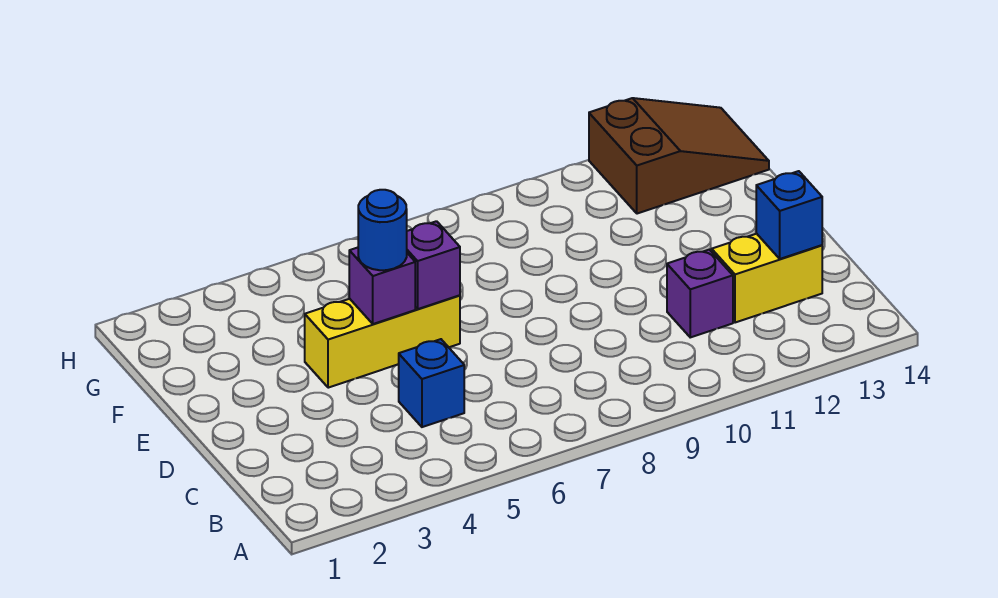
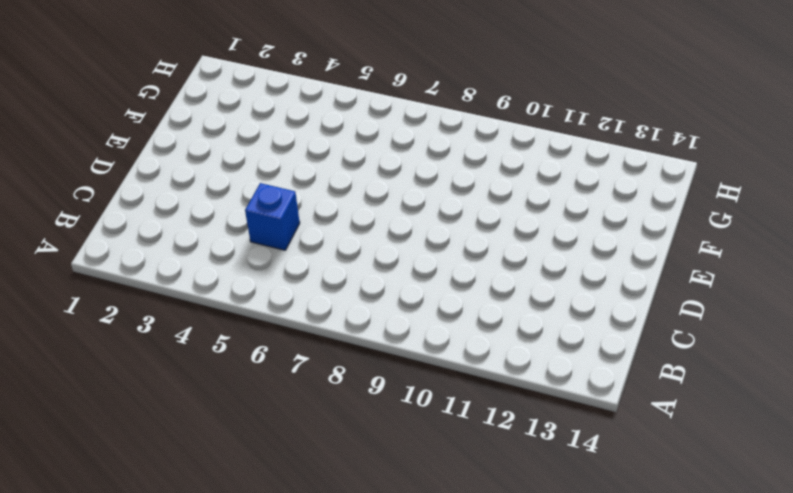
none -> purple brick C11 level 1
none -> yellow brick C12:C13 level 1

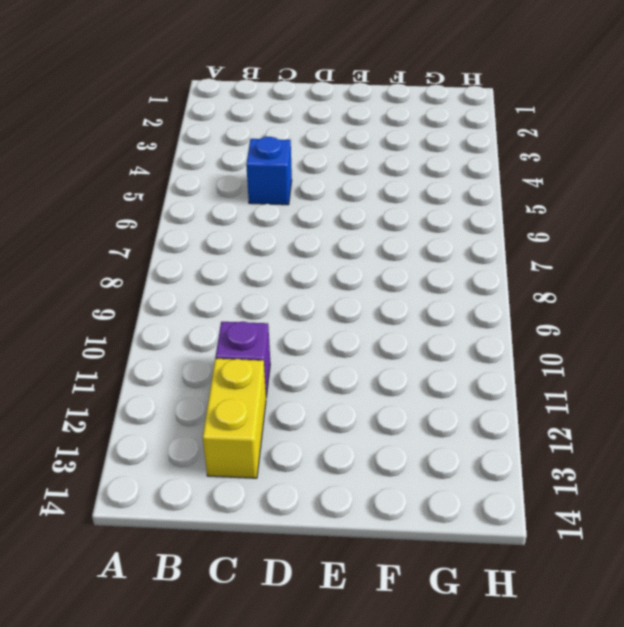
none -> yellow brick E4:E6 level 1
none -> brown slope G12:H14 level 1 top 12

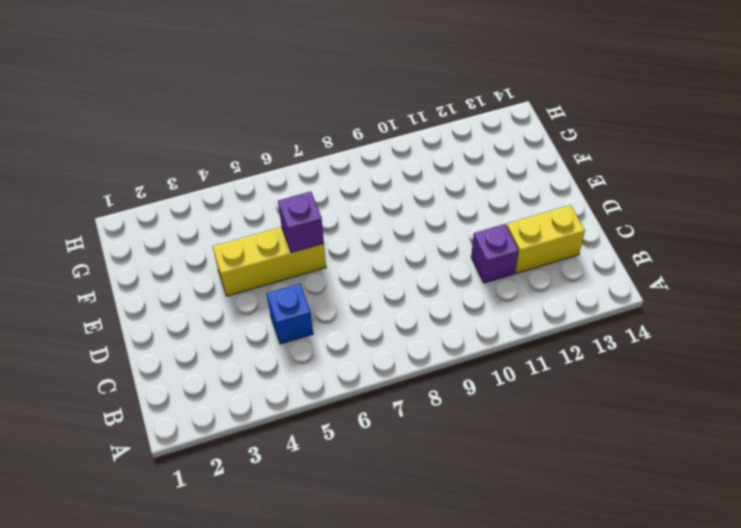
none -> brown slope G12:H14 level 1 top 12
none -> blue brick C13 level 2

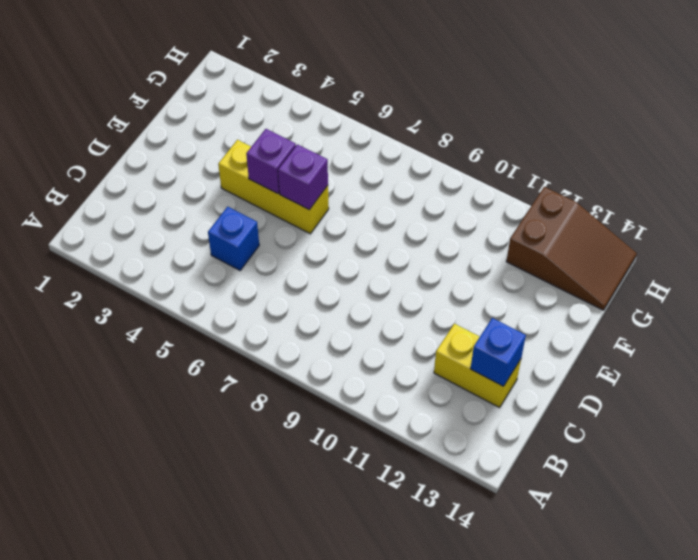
none -> purple brick C11 level 1
none -> blue round brick E5 level 3

